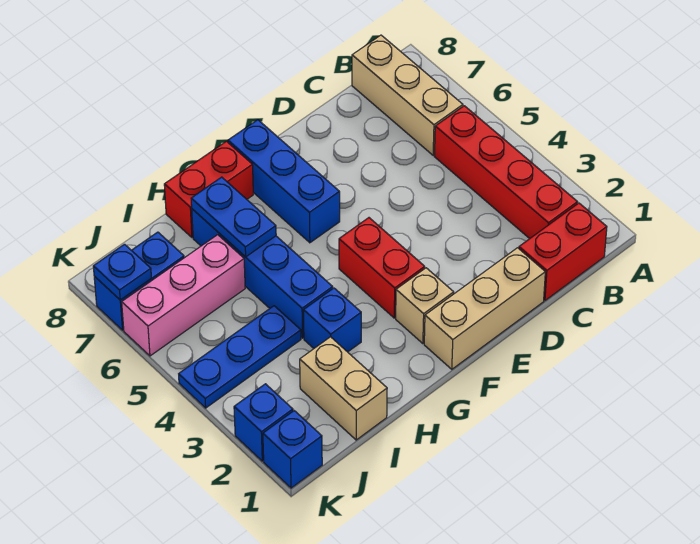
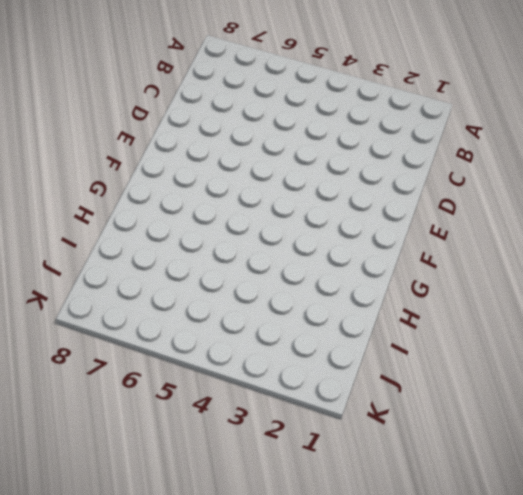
none -> red brick B1:C1 level 1
none -> red brick B2:B5 level 1
none -> tan brick B6:B8 level 1

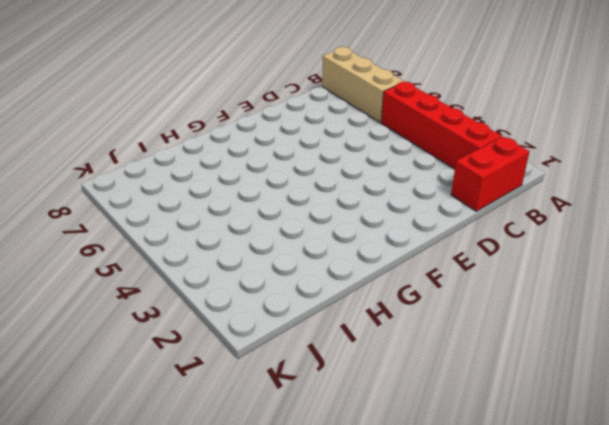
none -> tan brick D1:F1 level 1
none -> tan brick F2 level 1
none -> red brick F3:F4 level 1

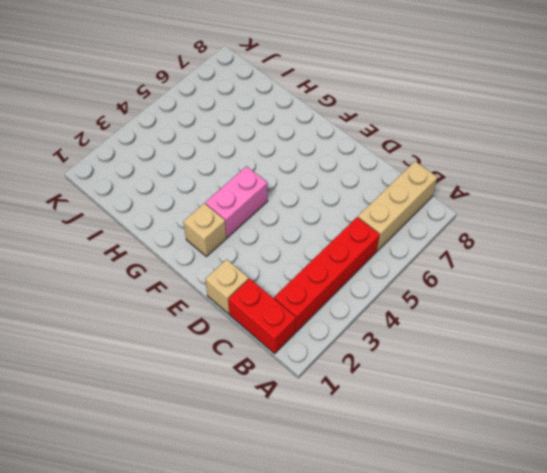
tan brick D1 level 1 -> tan brick D1:F1 level 1
pink brick F3:F4 level 1 -> red brick F3:F4 level 1
none -> blue brick F6:F8 level 1
none -> red brick G8:H8 level 1
none -> blue brick H3 level 1

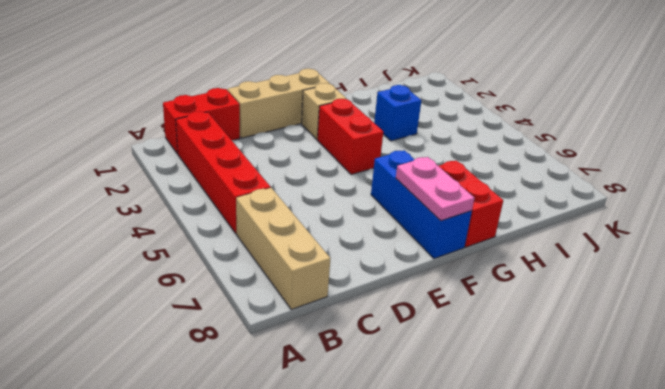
pink plate F7:F8 level 2 -> none
red brick G7:G8 level 1 -> red brick G8:H8 level 1
none -> blue brick H4:H7 level 1
none -> tan brick I1:I2 level 1
none -> blue plate I4:K4 level 1

